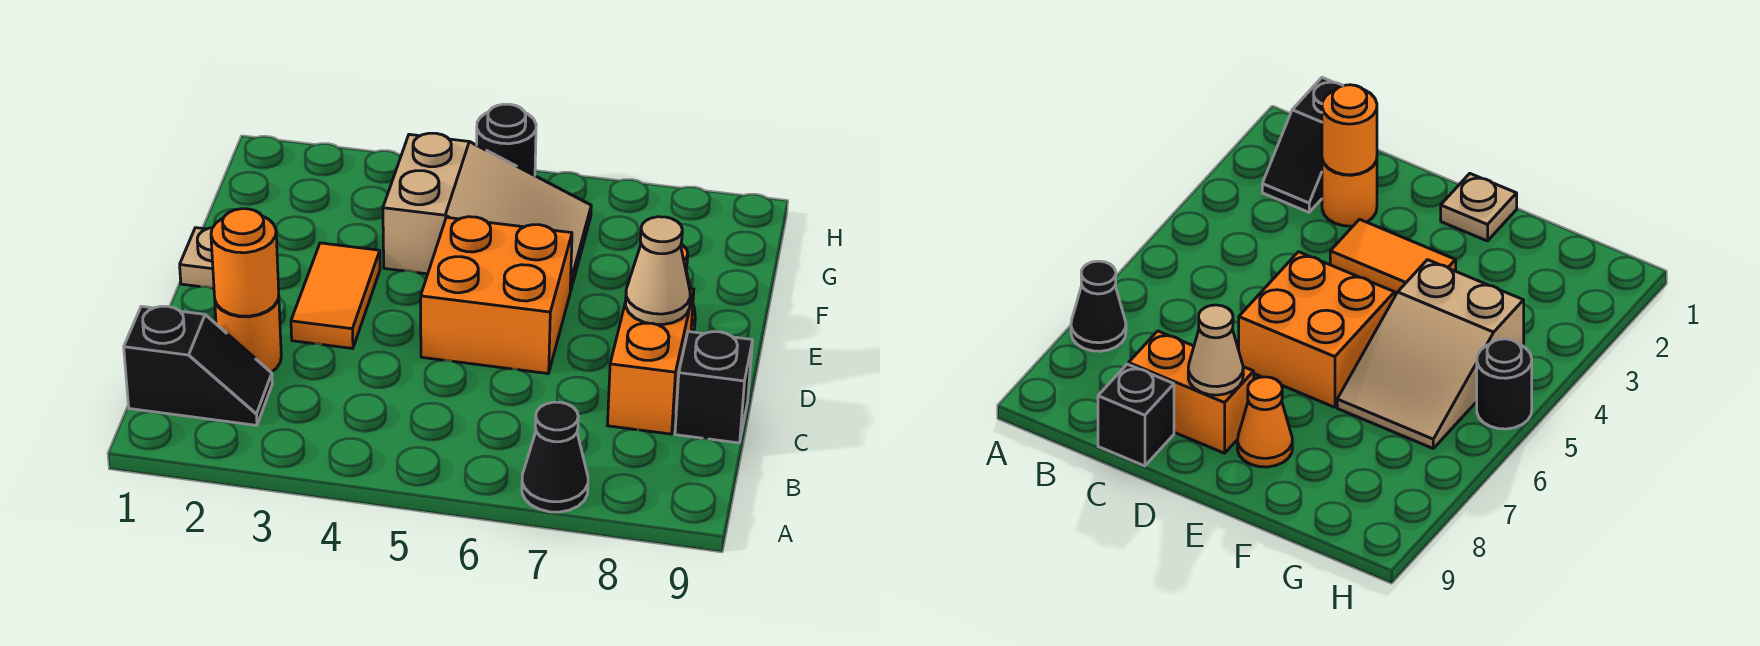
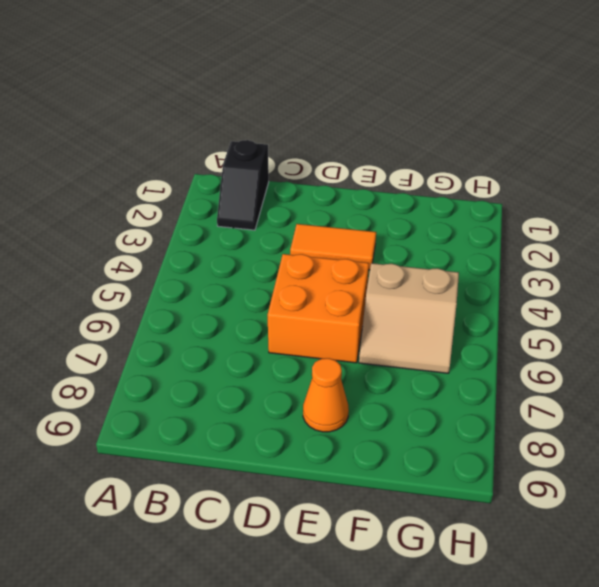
tan slope F5:G6 level 1 top 5 -> tan slope F4:G6 level 1 top 4
none -> black cone A7 level 1
none -> orange round brick C2 level 1
none -> orange brick C8:D8 level 1

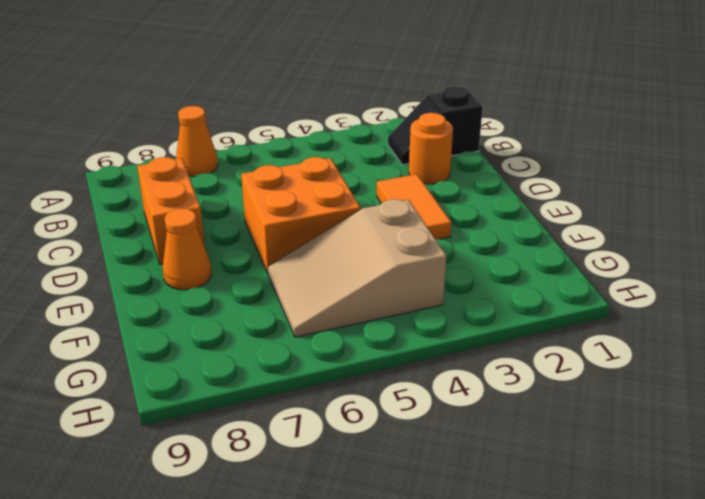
orange cone A7 level 1 -> black cone A7 level 1
none -> black brick C9 level 1
none -> tan plate E1 level 1
none -> black round brick H5 level 1

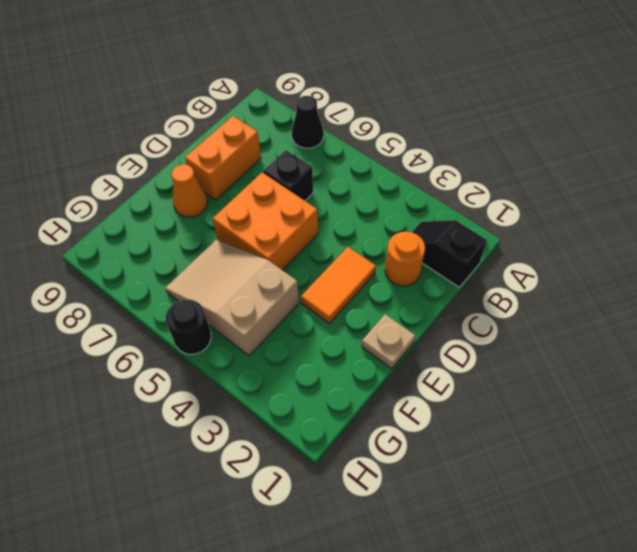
black brick C6 level 1 -> black brick C9 level 1
none -> orange round brick C2 level 2
none -> tan cone D8 level 2

